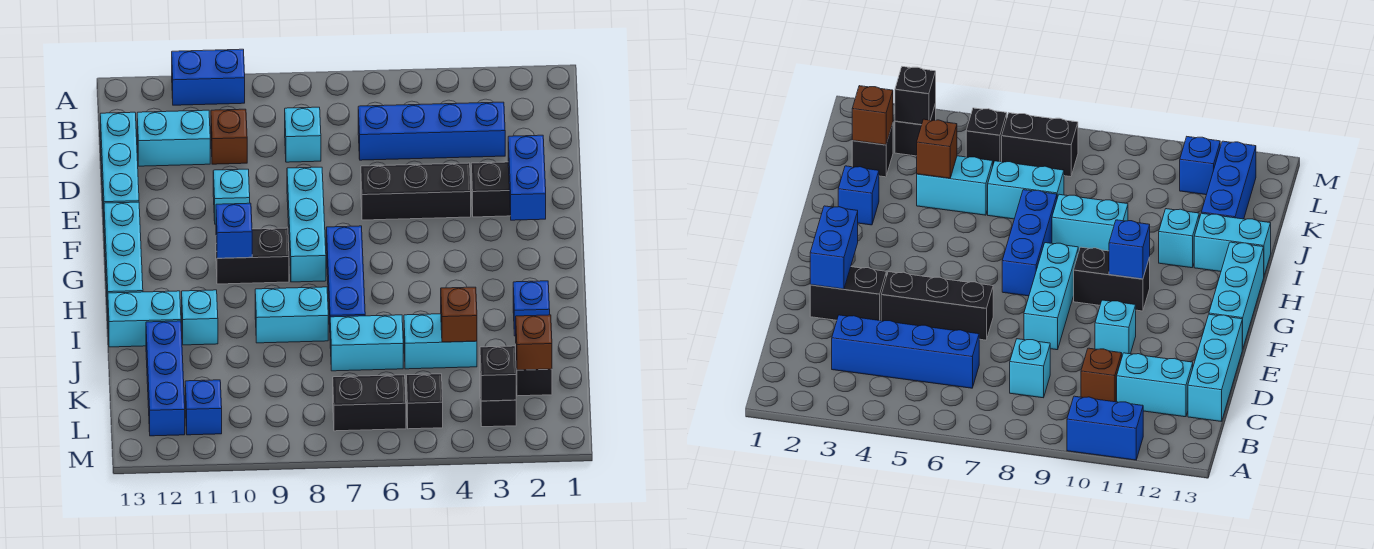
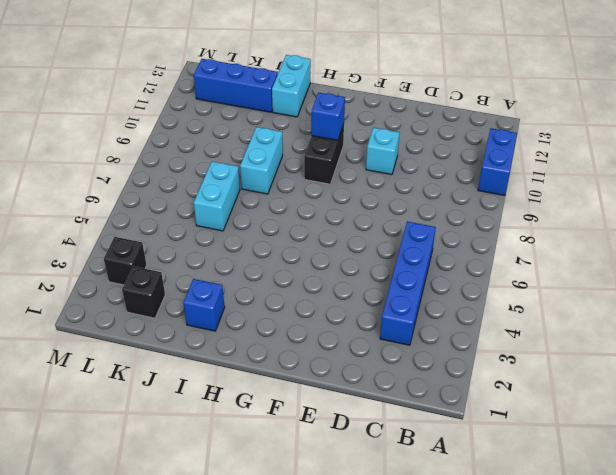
none -> cyan brick C8 level 1
none -> brown brick C10 level 1
none -> cyan brick C11:C12 level 1
none -> cyan brick C13:E13 level 1

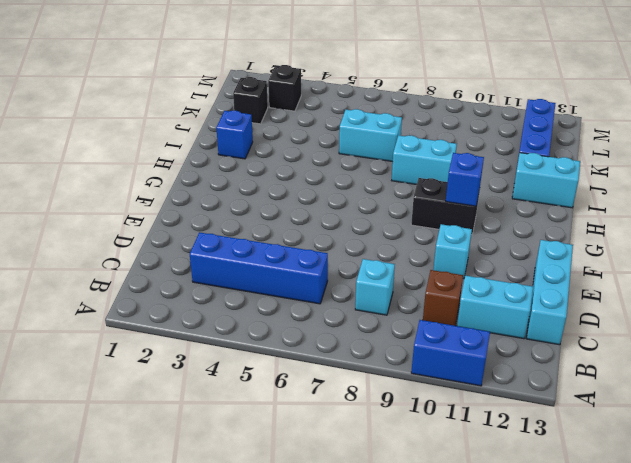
none -> black brick E2:E3 level 1
none -> black brick E4:E6 level 1
none -> cyan brick E8:G8 level 1
none -> cyan brick F13:H13 level 1

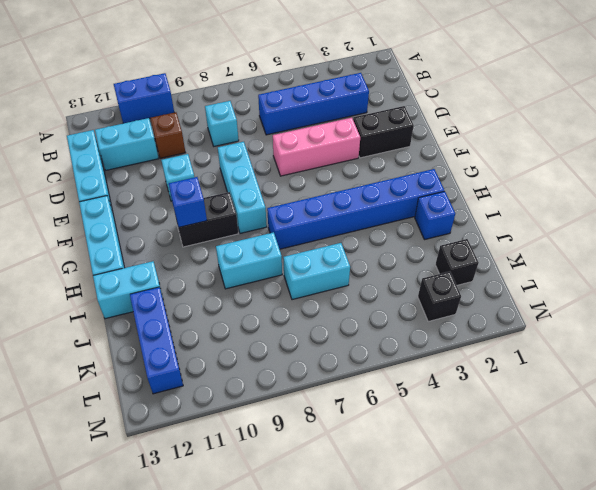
pink brick E4:E6 level 1 -> black brick E4:E6 level 1
blue brick H2:H7 level 1 -> blue brick G7:I7 level 1
none -> cyan brick I11 level 1
none -> cyan brick J4:J5 level 1
none -> black brick L5 level 1
none -> black brick L6:L7 level 1

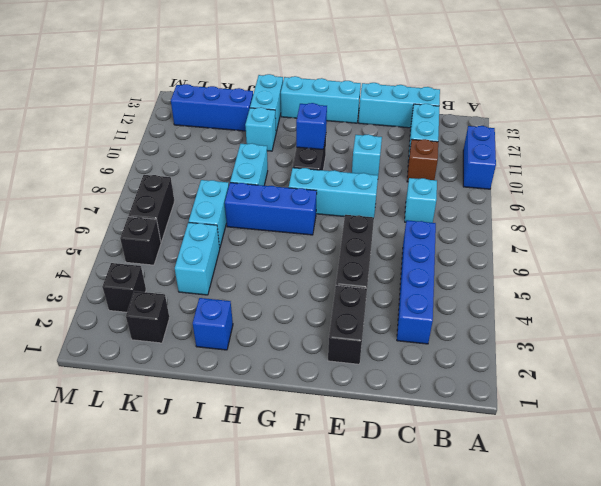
none -> blue brick L11 level 1
none -> blue brick E2:F2 level 2
none -> brown brick J4 level 2
none -> brown brick K2 level 2

